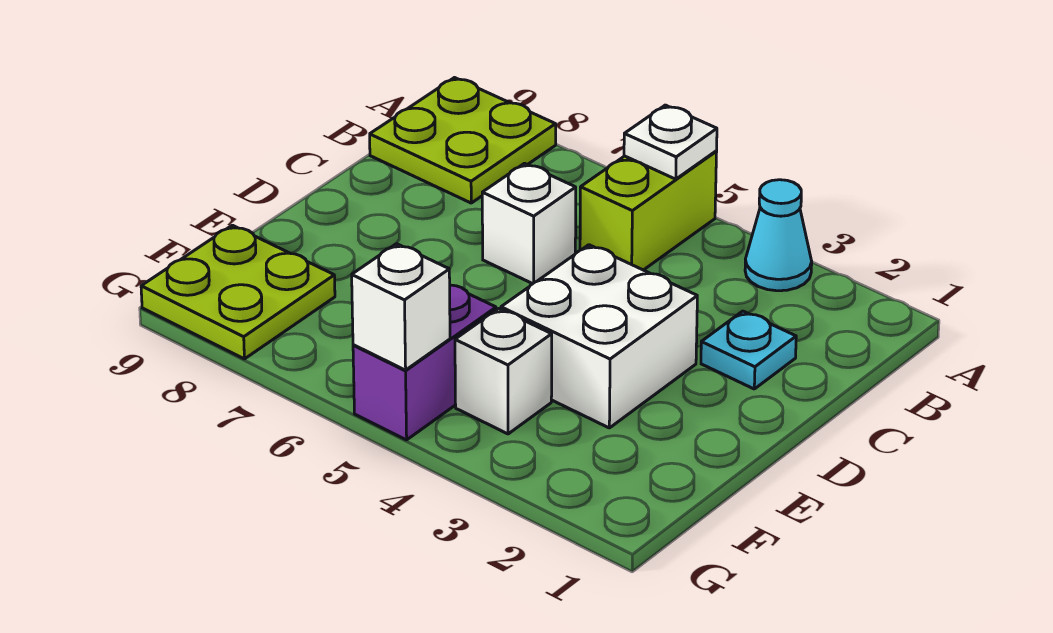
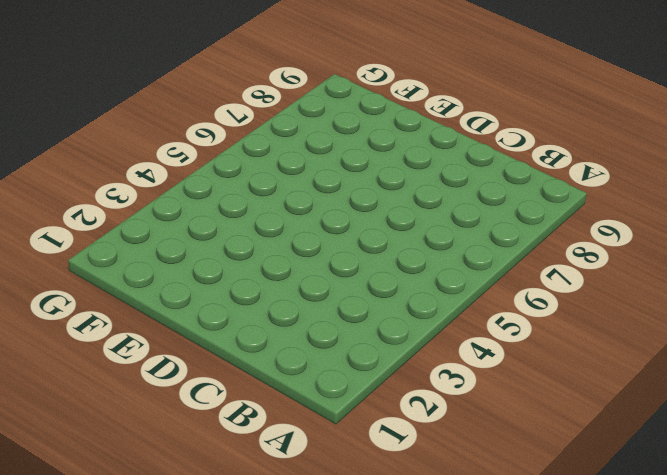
none -> cyan cone A3 level 1
none -> lime brick A5:B5 level 1

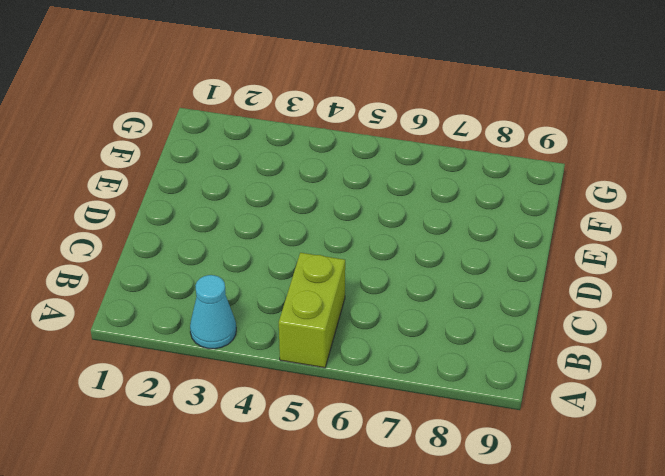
none -> lime plate A8:B9 level 1
none -> cyan plate C2 level 1

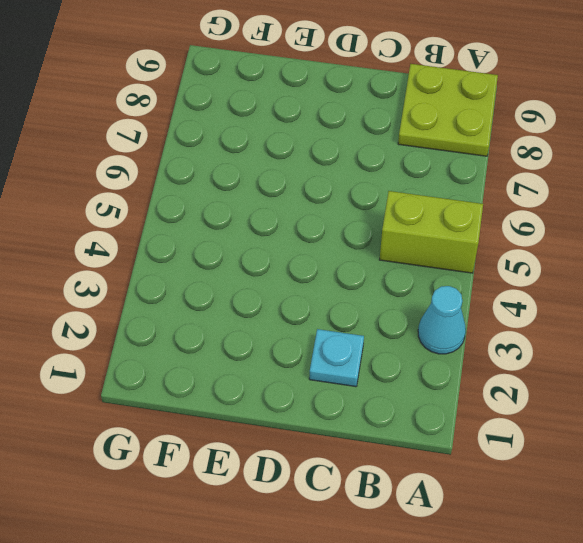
none -> white brick C6 level 1
none -> white brick D3:E4 level 1

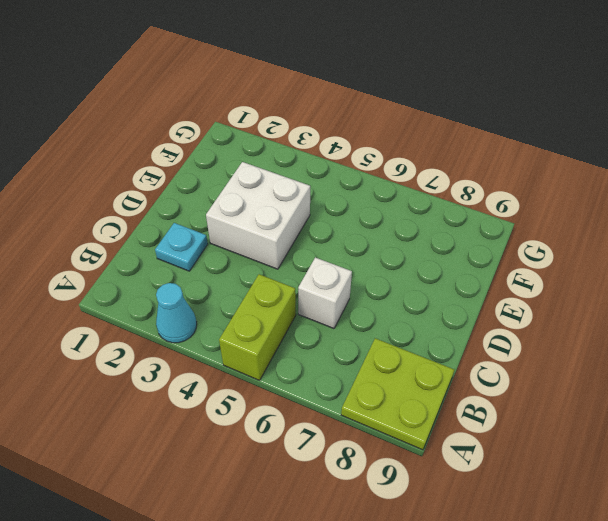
none -> white brick F4 level 1
none -> purple brick F5:G5 level 1

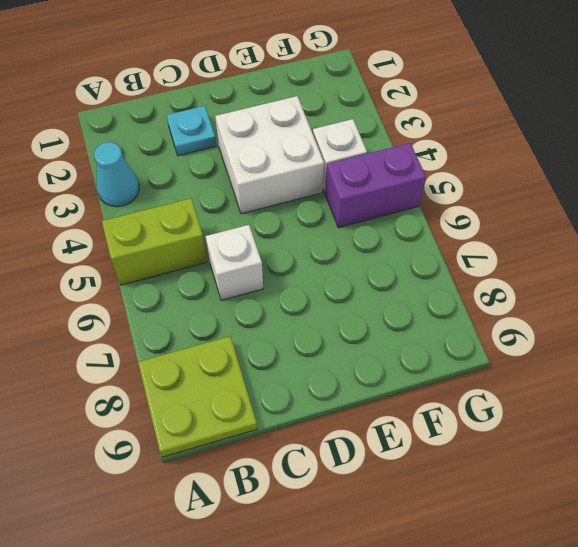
none -> lime plate F8:G9 level 1
none -> white plate A5 level 2

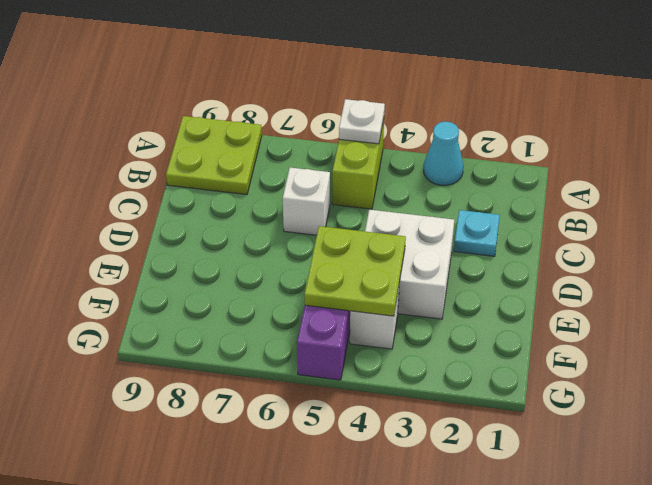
lime plate E4:F5 level 2 -> lime plate F8:G9 level 1
none -> white brick G5 level 2

